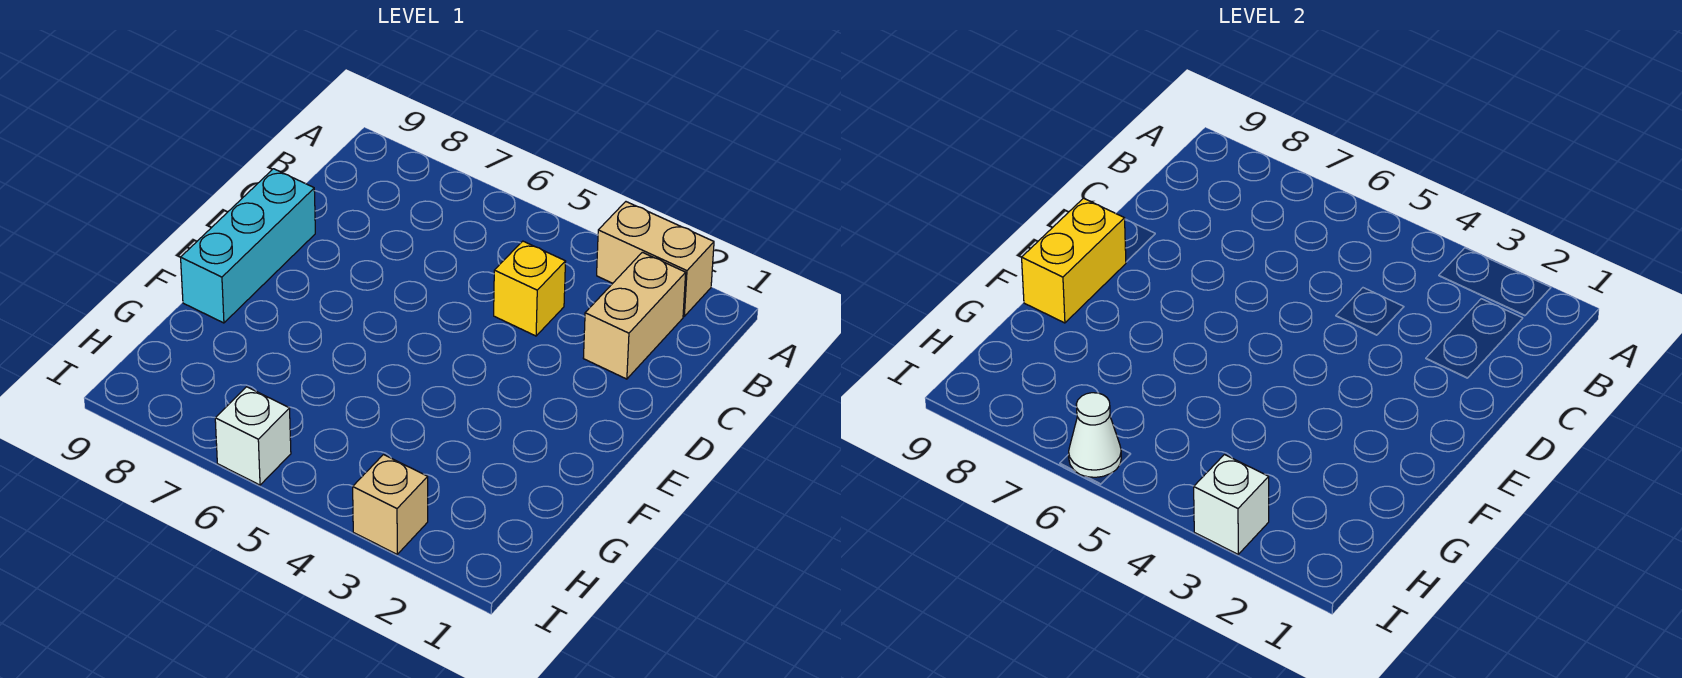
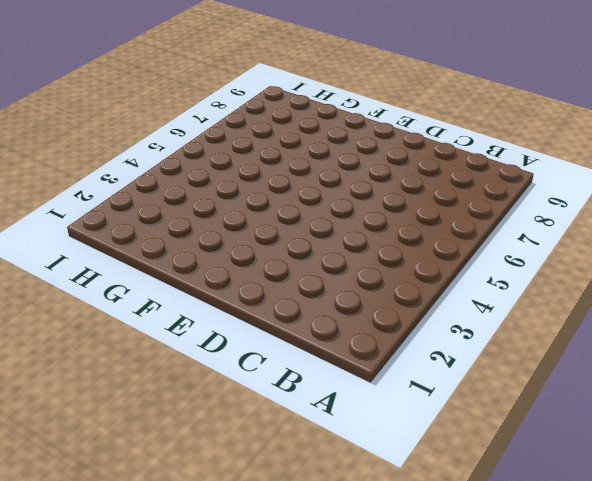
none -> tan brick A2:A3 level 1
none -> tan brick B2:C2 level 1

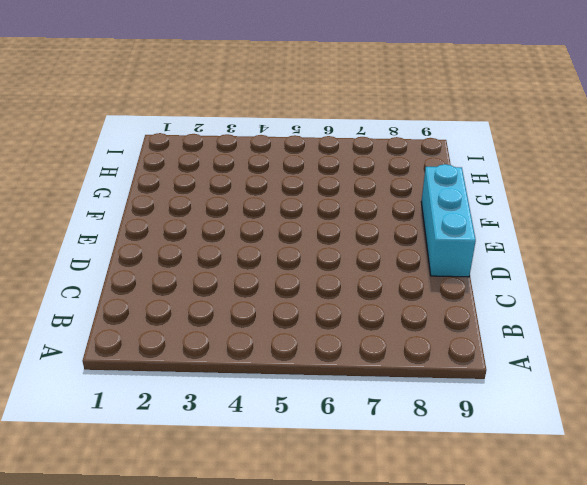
none -> tan brick A2:A3 level 1
none -> tan brick B2:C2 level 1

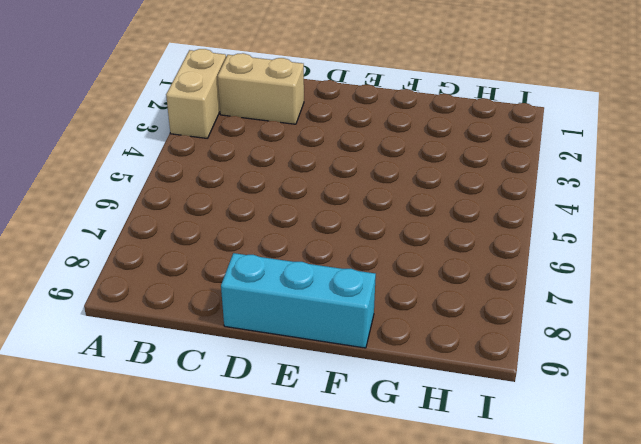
none -> yellow brick C4 level 1
none -> tan brick I3 level 1

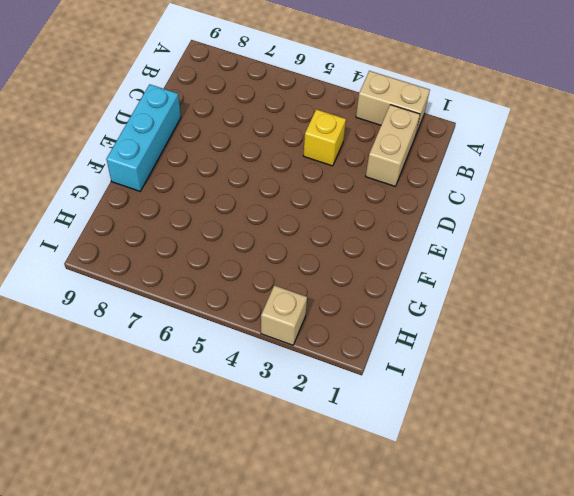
none -> white brick I6 level 1
none -> yellow brick E9:F9 level 2

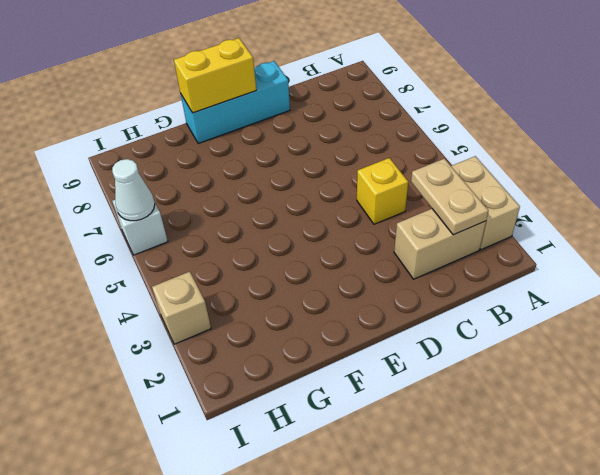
tan plate B2:B3 level 2 -> none
none -> white brick I3 level 2

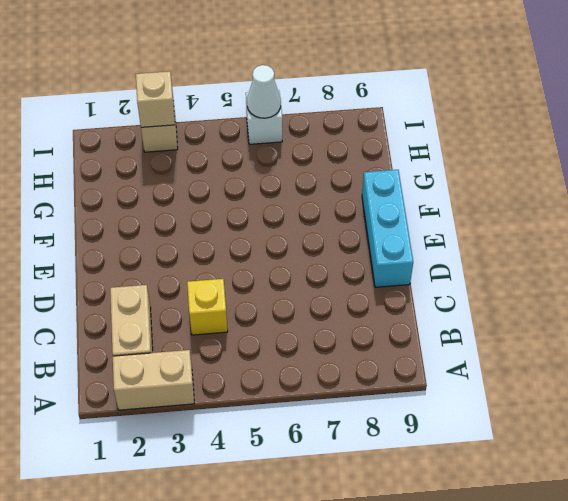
tan brick I3 level 2 -> white brick I3 level 2
none -> yellow brick E9:F9 level 2

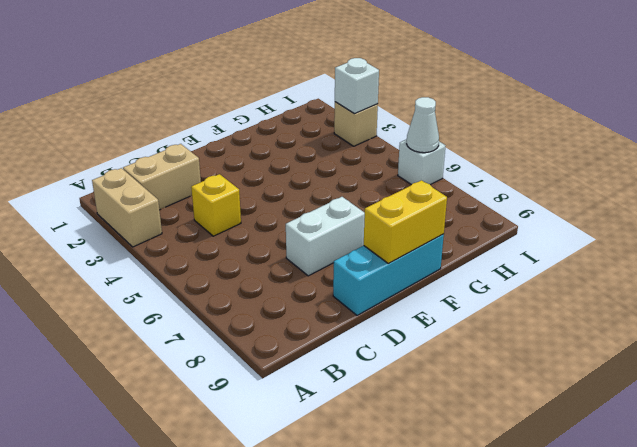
white brick D7:E7 level 1 -> none

